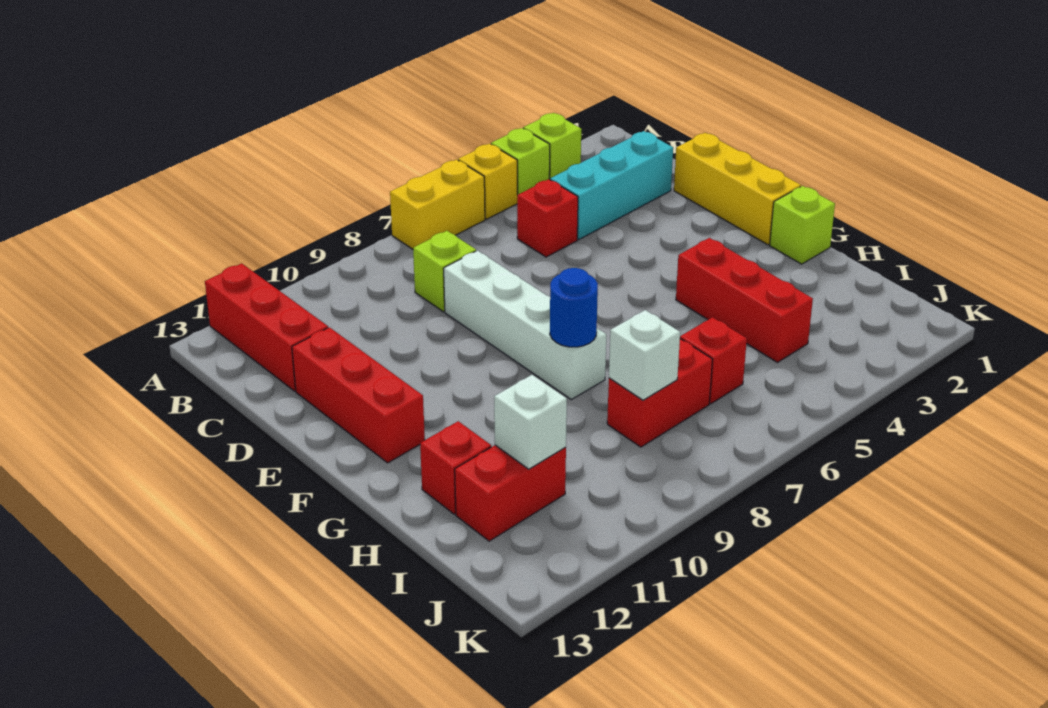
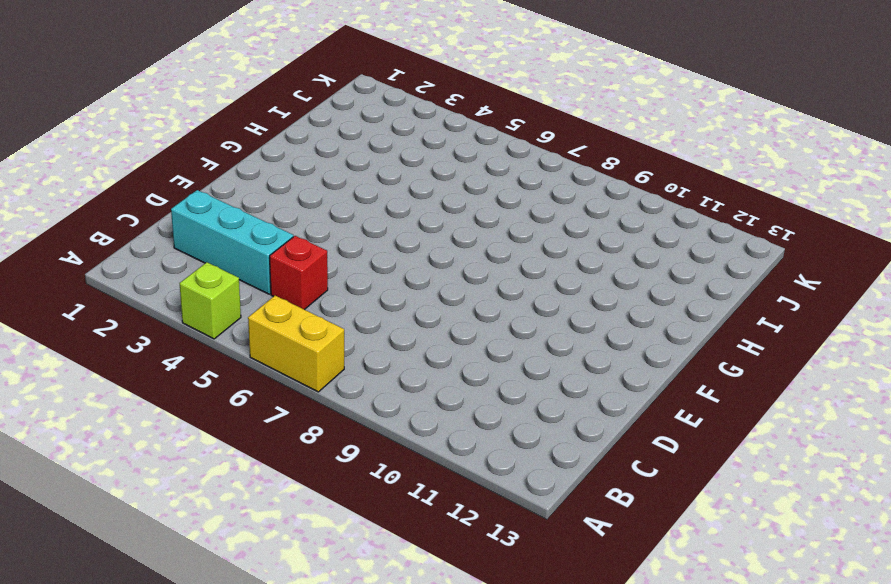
none -> lime brick A3 level 1
none -> yellow brick A5 level 1
none -> red brick A12:C12 level 1

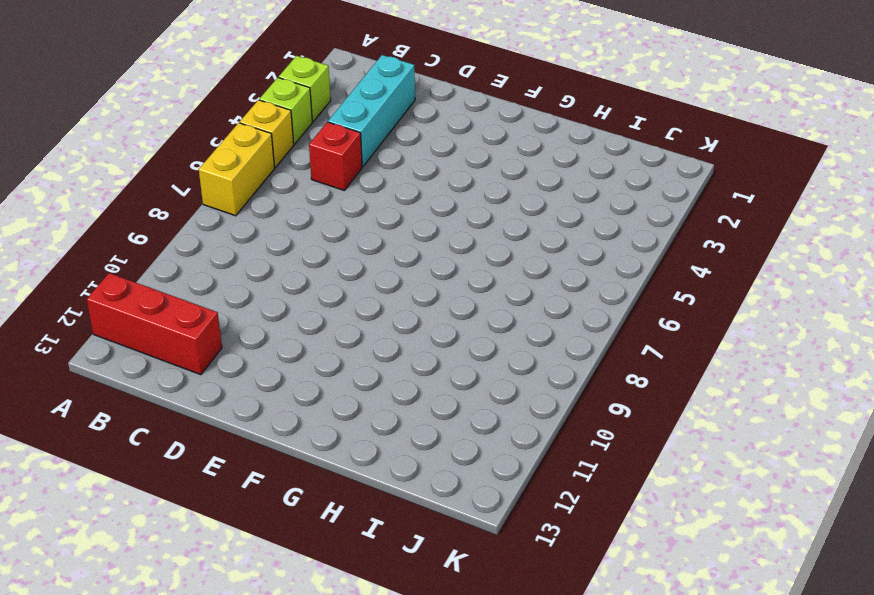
none -> lime brick C8 level 1
none -> yellow brick D1:F1 level 1
none -> white brick D8:G8 level 1

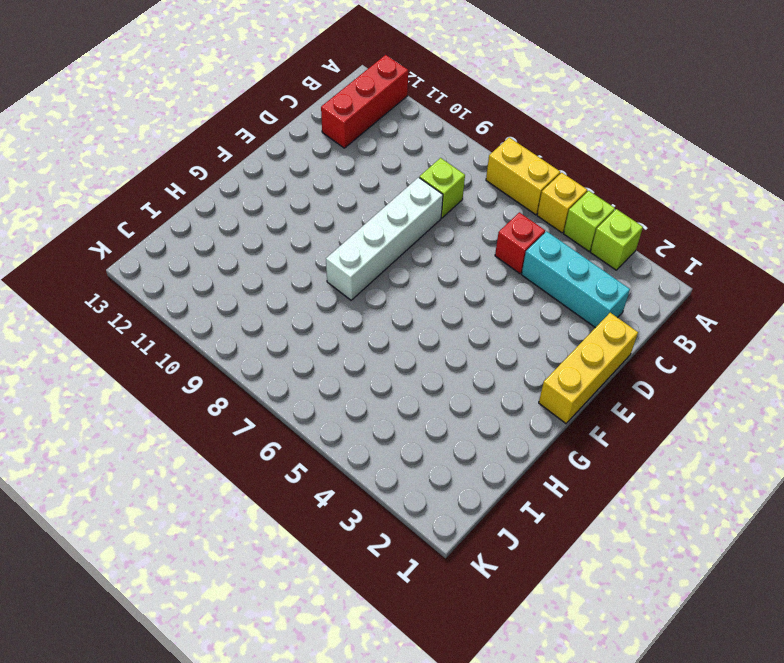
none -> red brick D12:F12 level 1
none -> lime brick G1 level 1
none -> red brick G4:I4 level 1

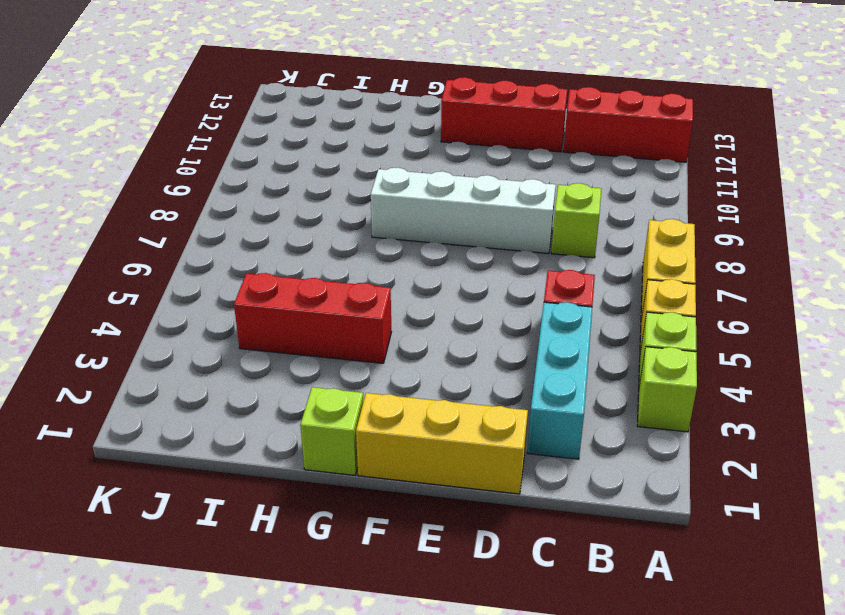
none -> red brick H12 level 1
none -> red brick I6 level 1
none -> red brick I7:I8 level 1

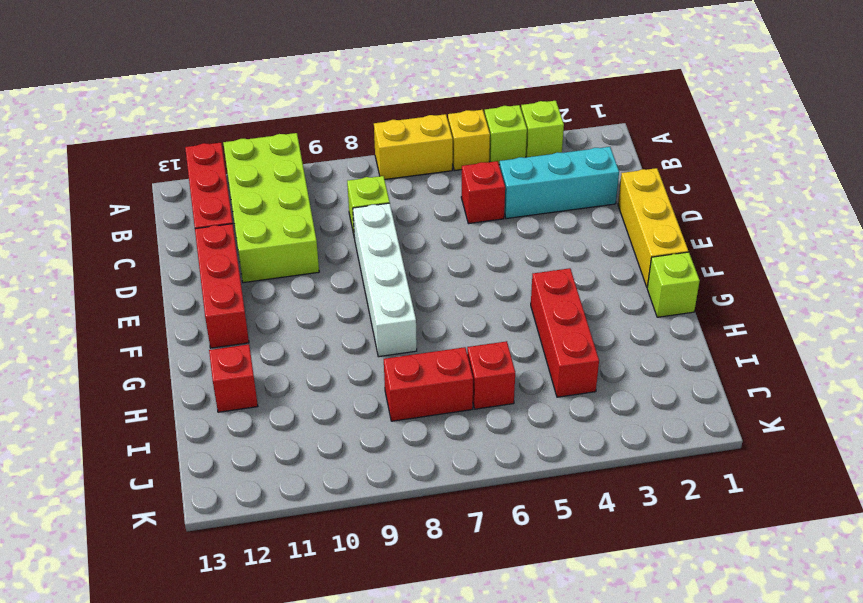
lime brick A10:D11 level 1 -> none
none -> red brick I11:I12 level 1
none -> blue round brick G8 level 2
none -> white brick I8 level 2

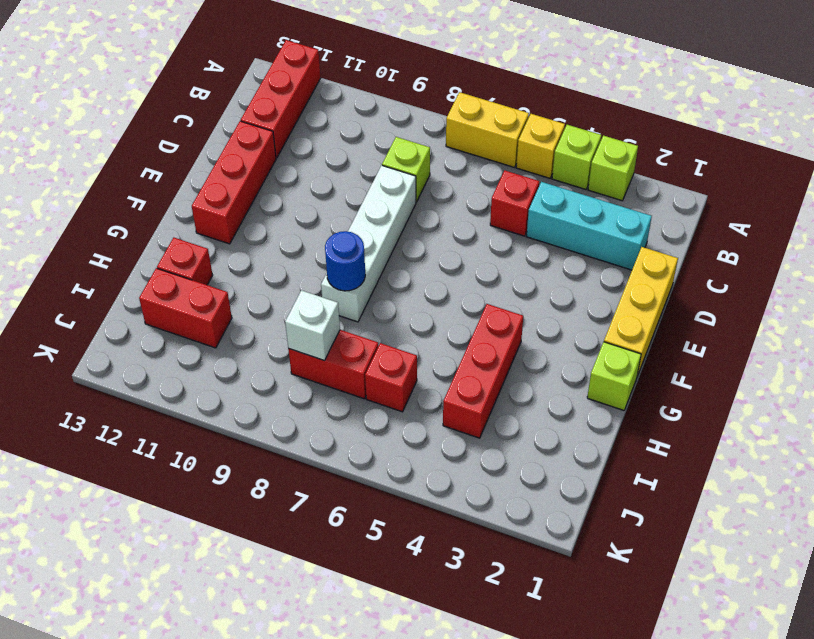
none -> white brick I11 level 2

